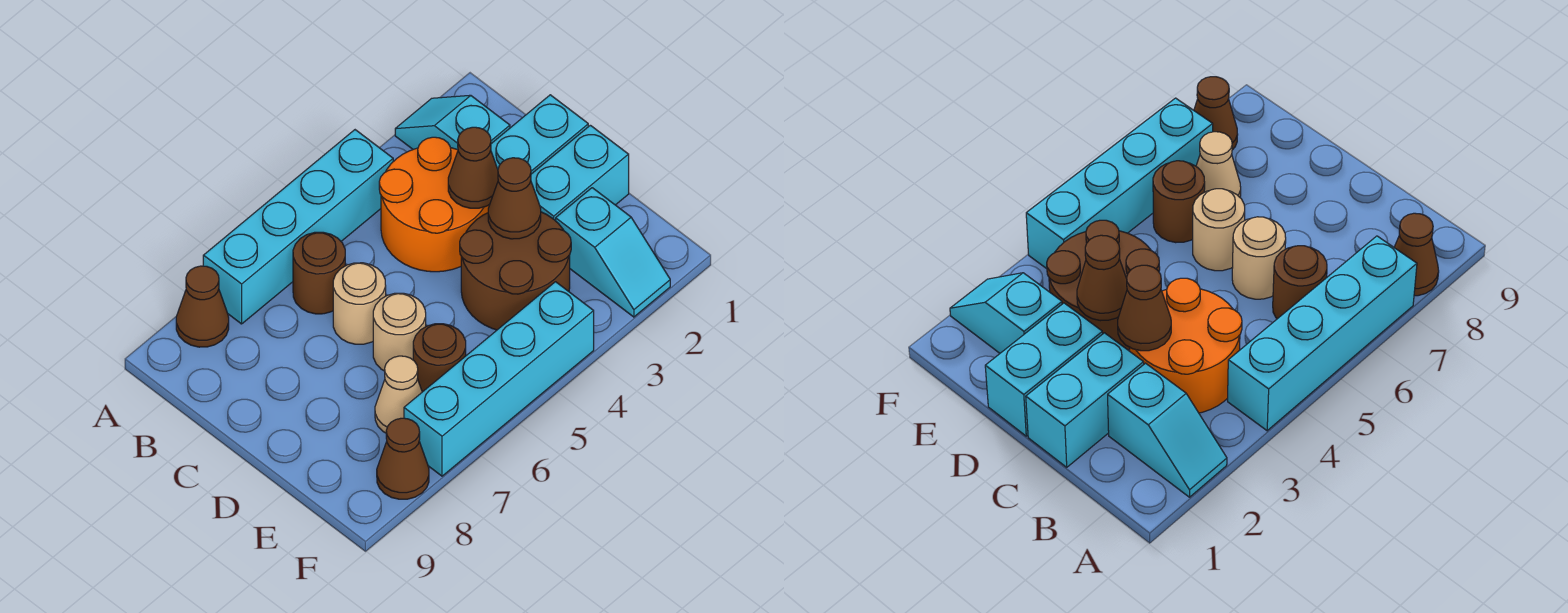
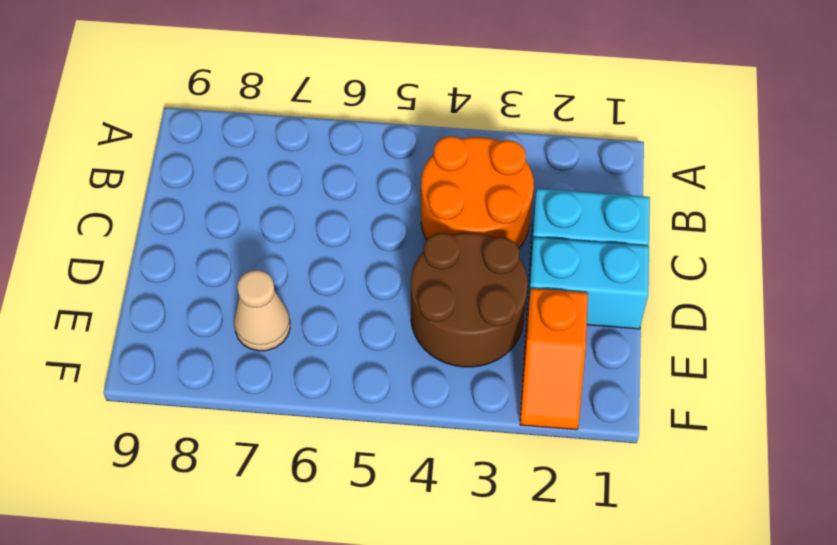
orange slope E2:F2 level 1 top E -> cyan slope E2:F2 level 1 top E
none -> cyan slope A2:B2 level 1 top B
none -> cyan brick A4:A7 level 1
none -> brown cone A8 level 1

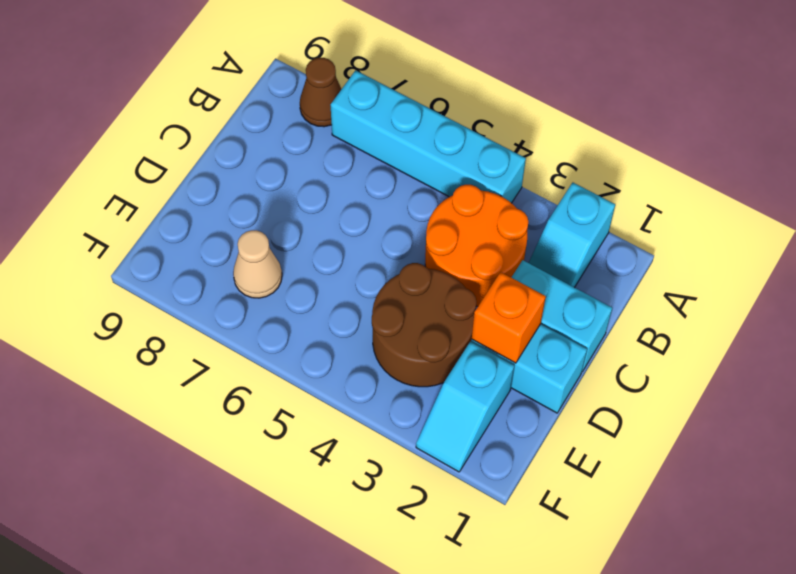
cyan slope A2:B2 level 1 top A -> cyan slope A2:B2 level 1 top B
orange brick D2 level 2 -> none
none -> brown round brick B6 level 1
none -> tan round brick C6 level 1
none -> tan round brick D6 level 1

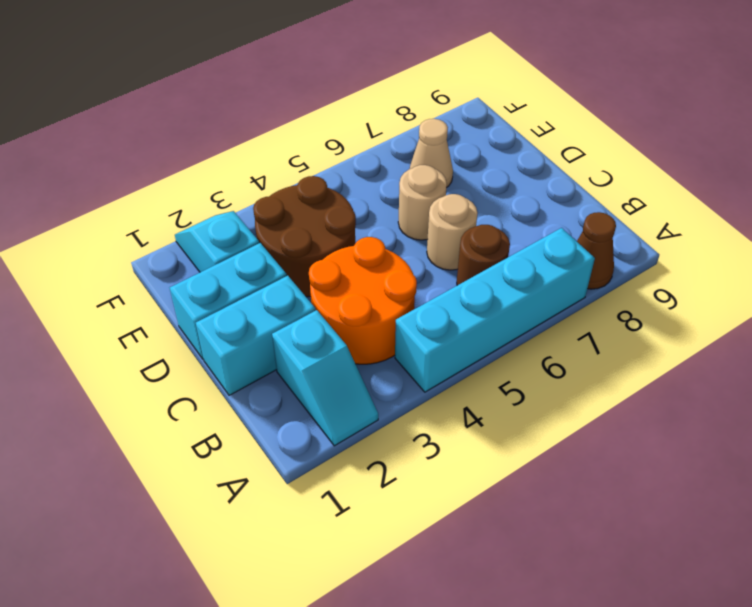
none -> brown round brick E6 level 1
none -> cyan brick F4:F7 level 1
none -> brown cone F8 level 1

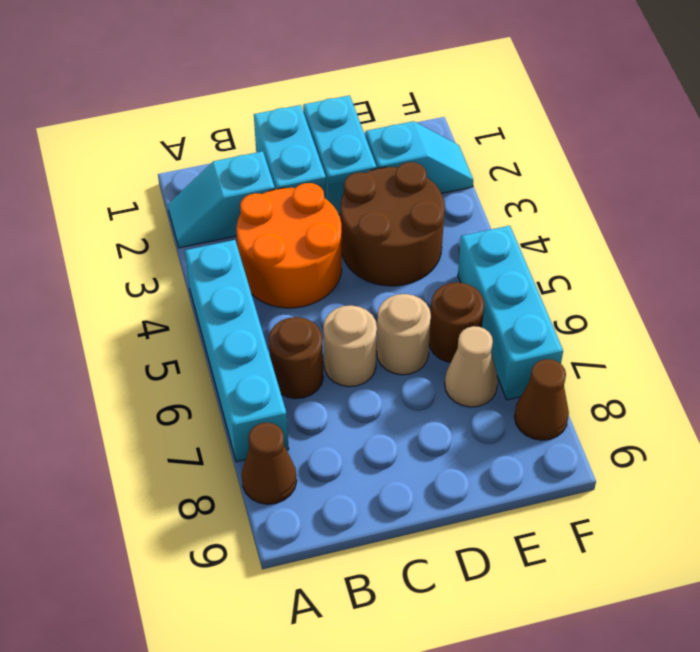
cyan brick F5:F7 level 1 -> cyan brick F4:F7 level 1
none -> brown cone C3 level 2
none -> brown cone D3 level 2

